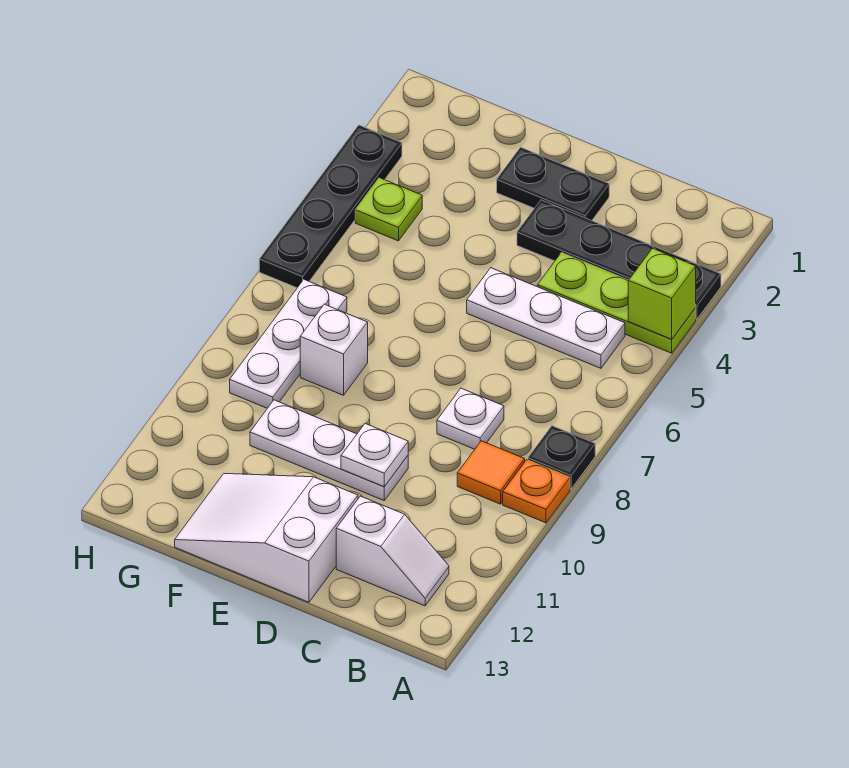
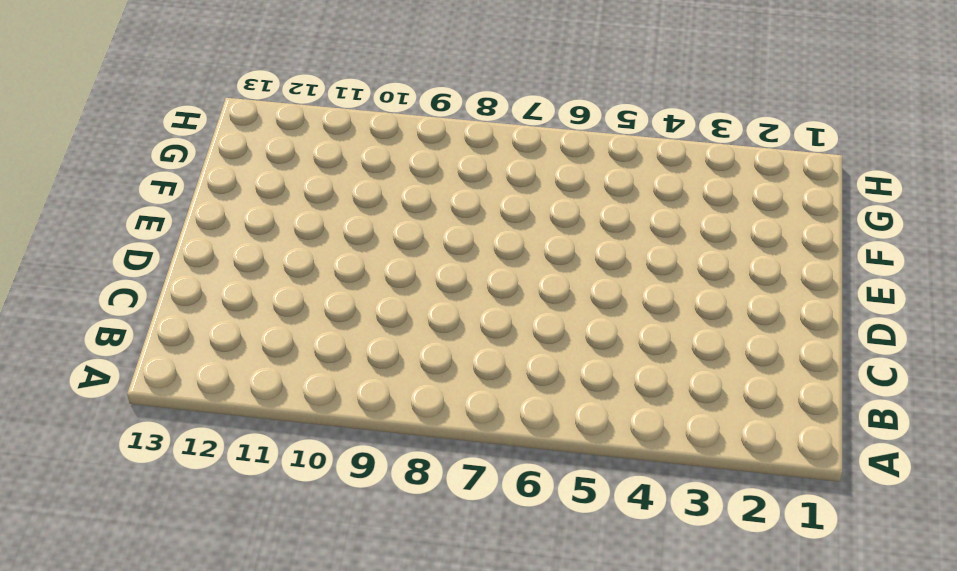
none -> black plate A3:D3 level 1
none -> lime plate A4:C4 level 1
none -> black plate A8 level 1

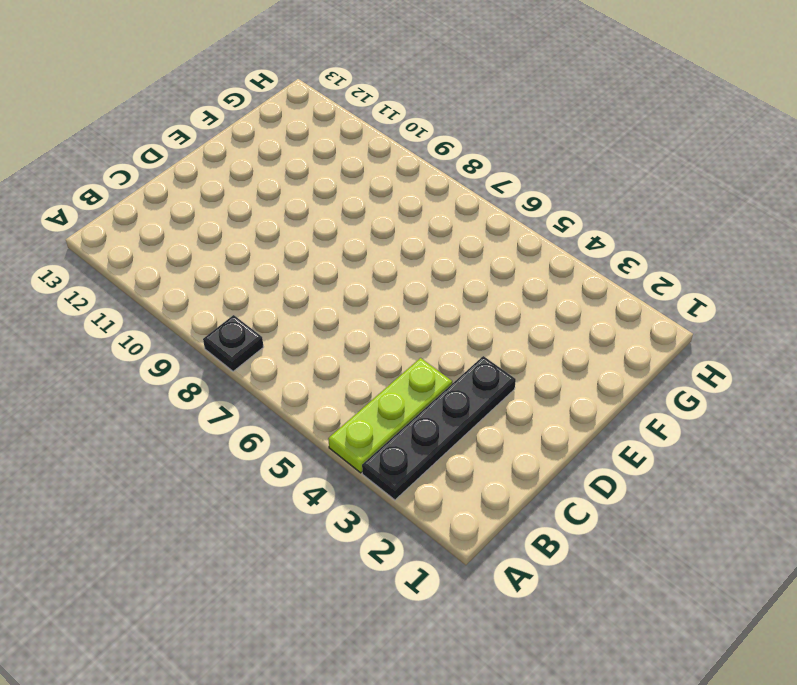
none -> orange plate A9 level 1
none -> white plate B5:D5 level 1
none -> orange tile B9 level 1

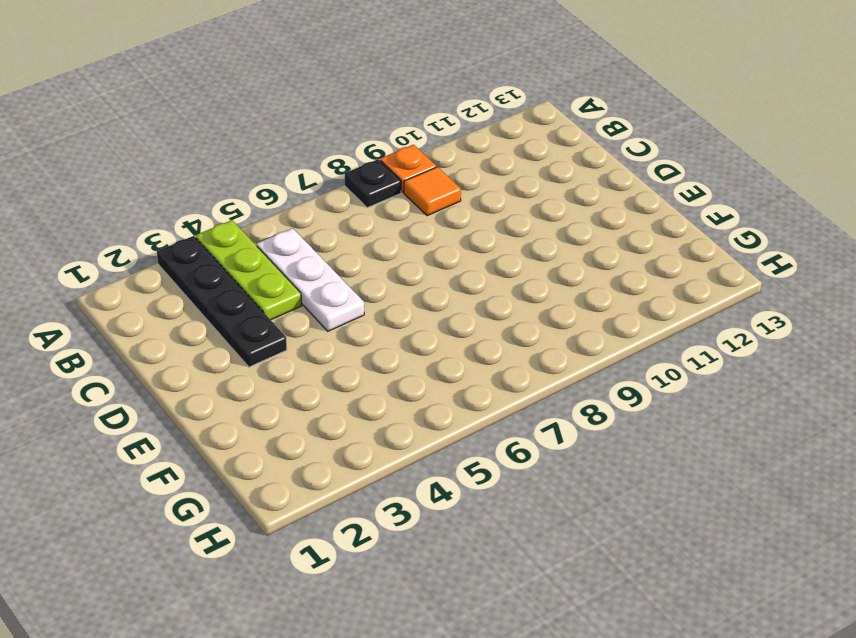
none -> white slope B12:C12 level 1 top C
none -> white plate C8 level 1
none -> black plate D2:E2 level 1

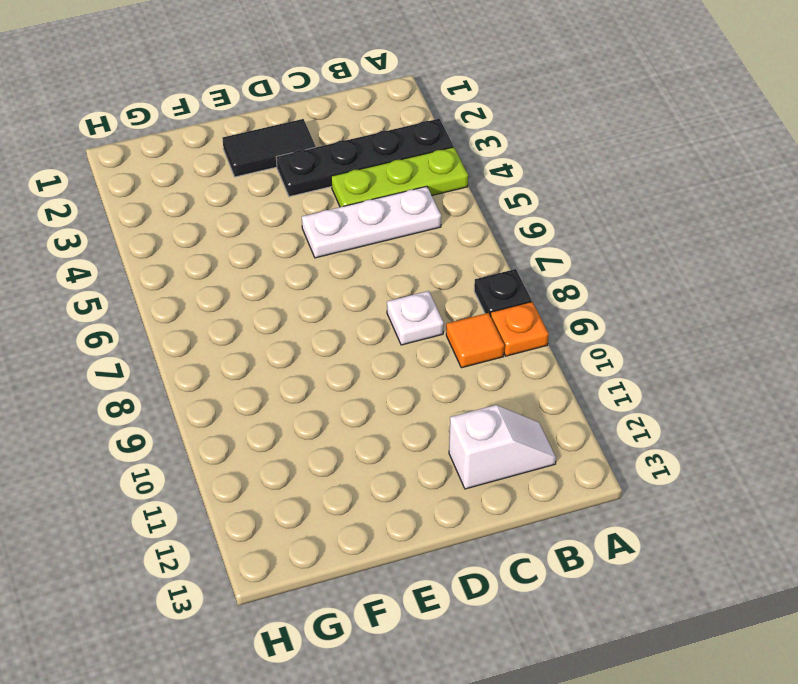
black tile D2:E2 level 1 -> black plate D2:E2 level 1
none -> white plate D10:F10 level 1
none -> white slope D12:F13 level 1 top D
none -> white brick F8 level 1

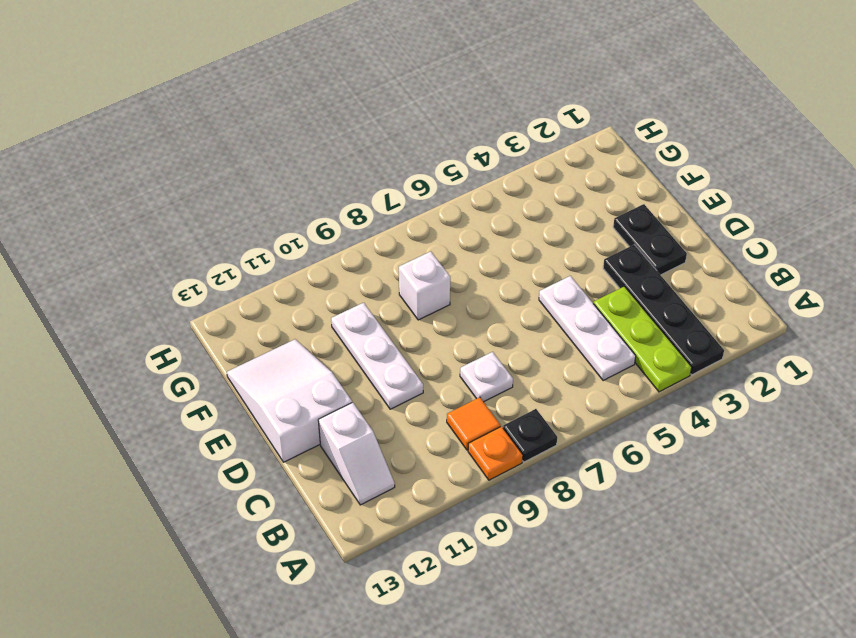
none -> lime plate G4 level 1
none -> white plate G7:G9 level 1
none -> black plate H3:H6 level 1

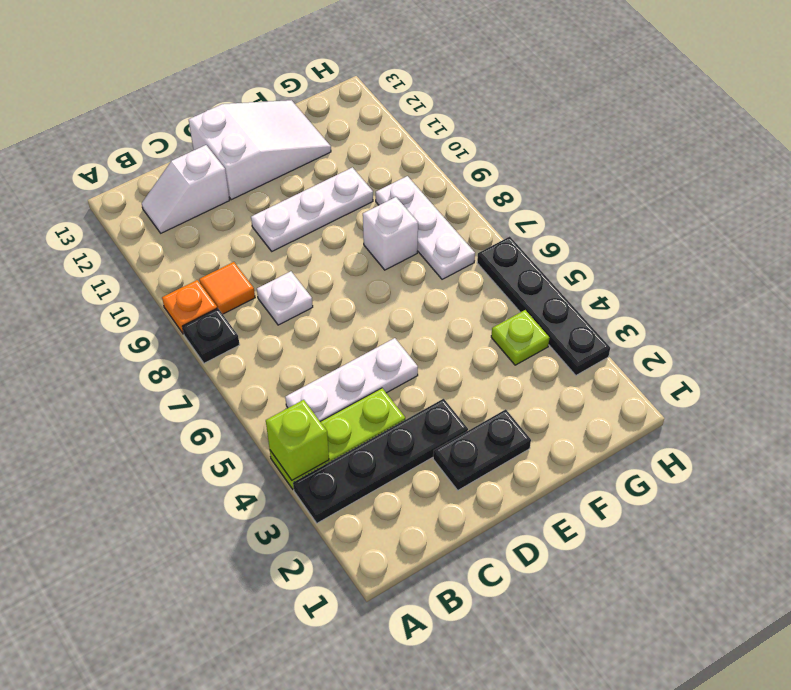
none -> white plate D10 level 2

